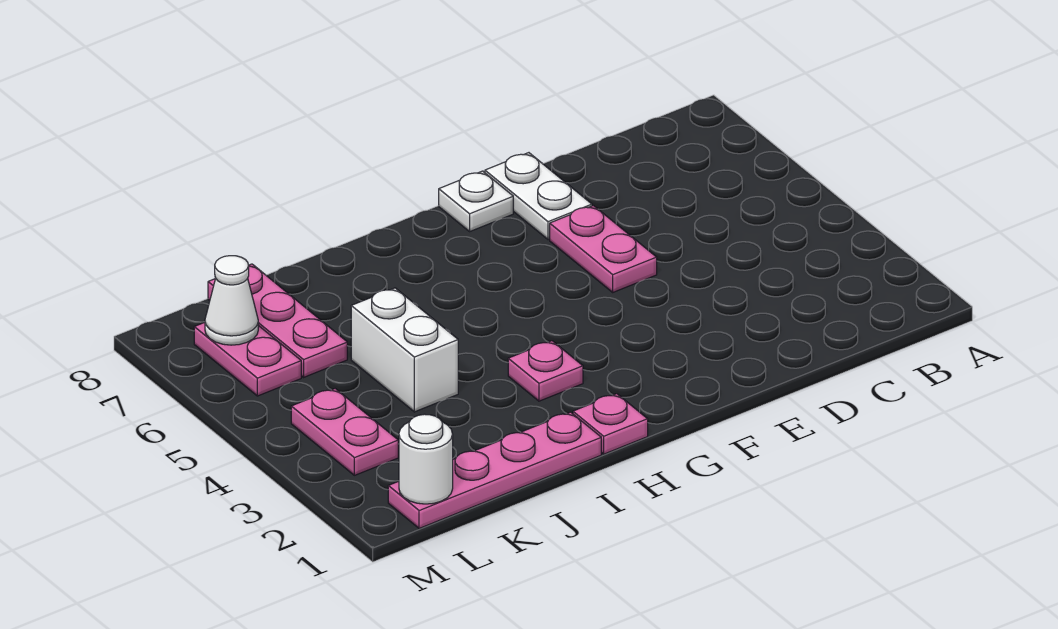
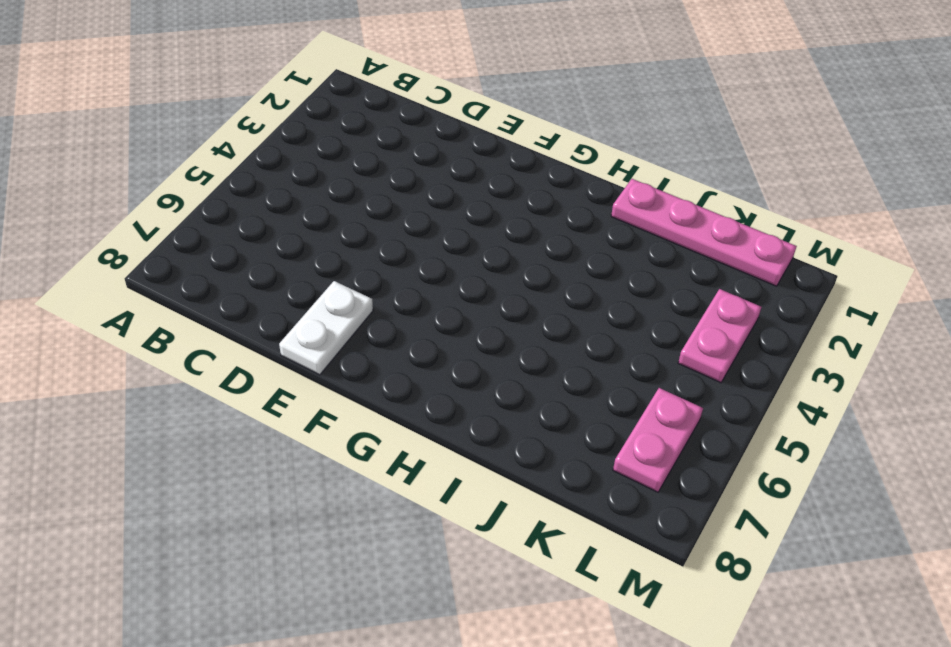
none -> pink plate E5:E6 level 1
none -> white plate F8 level 1
none -> pink plate H1 level 1

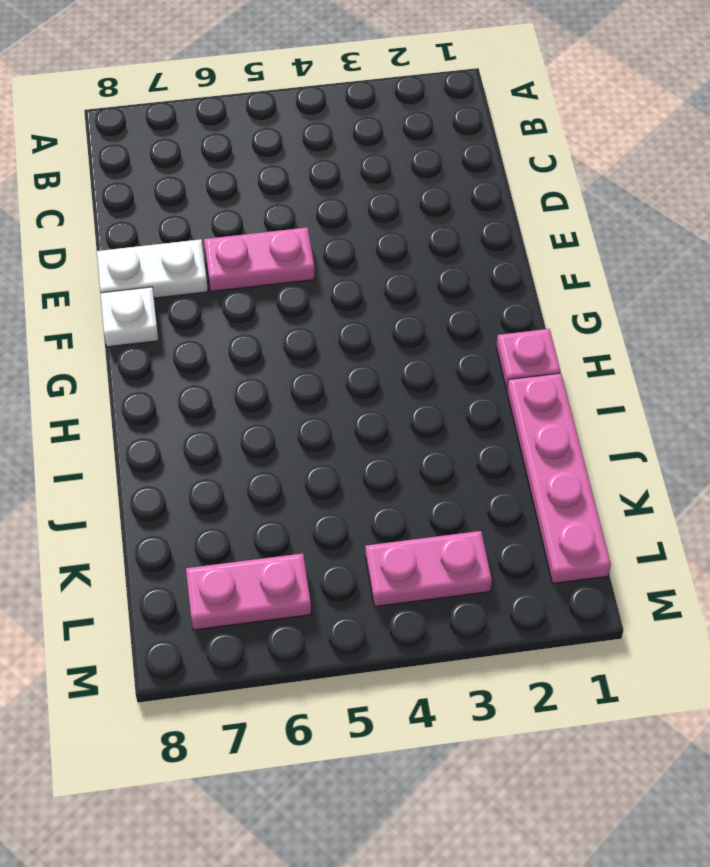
none -> pink plate H3 level 1
none -> white brick J4:J5 level 1
none -> pink plate K6:K8 level 1

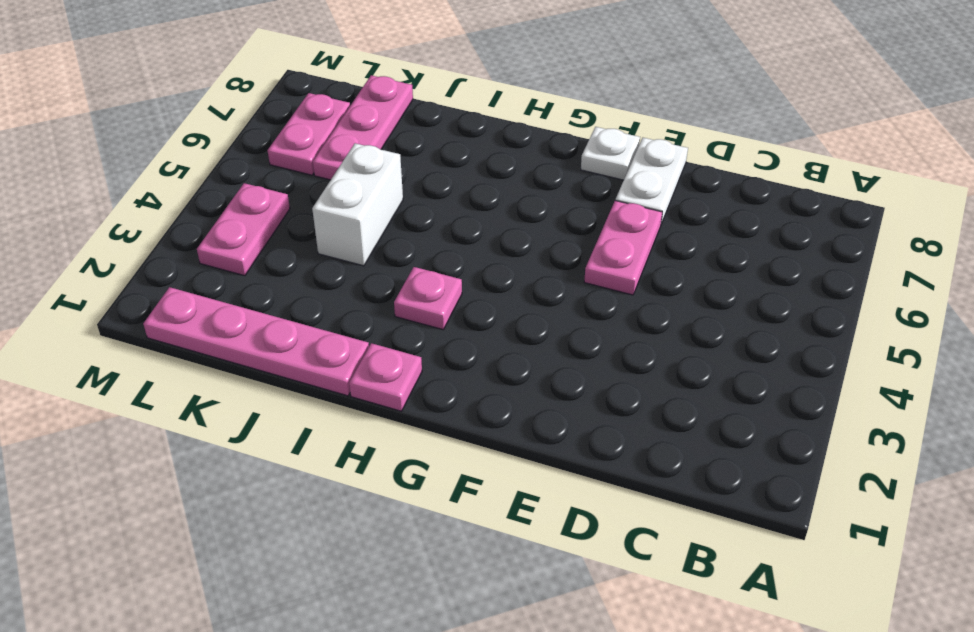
none -> white round brick L1 level 2
none -> white cone L7 level 2

